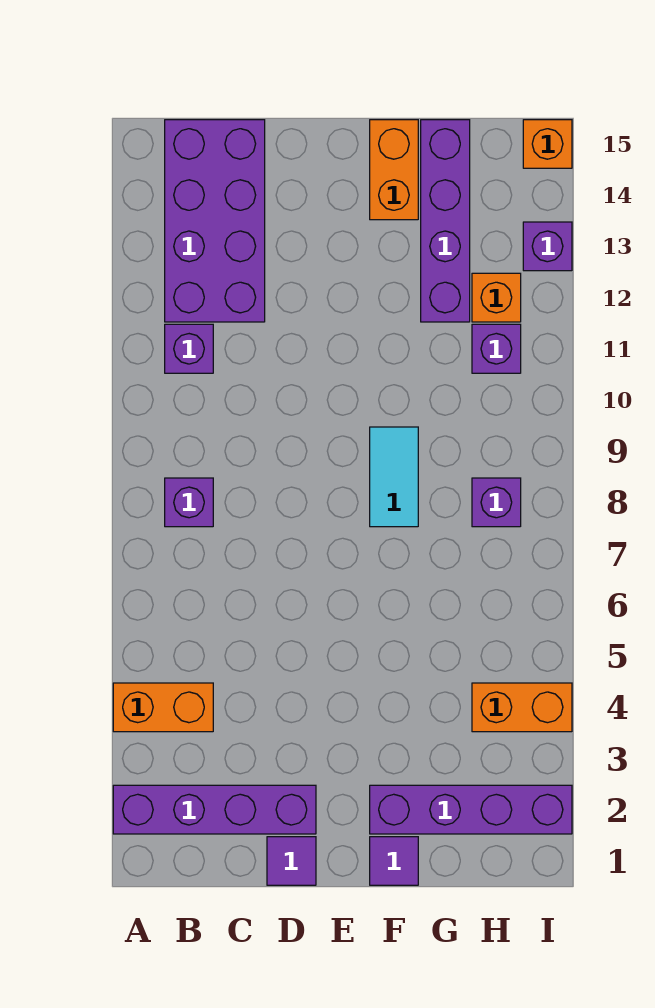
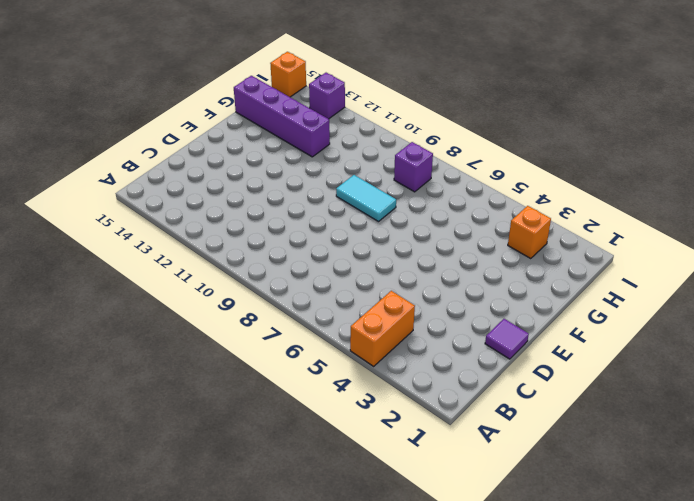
orange brick H3 level 1 -> orange brick H12 level 1
none -> purple brick A2:D2 level 1
none -> purple brick B8 level 1
none -> purple brick B11 level 1

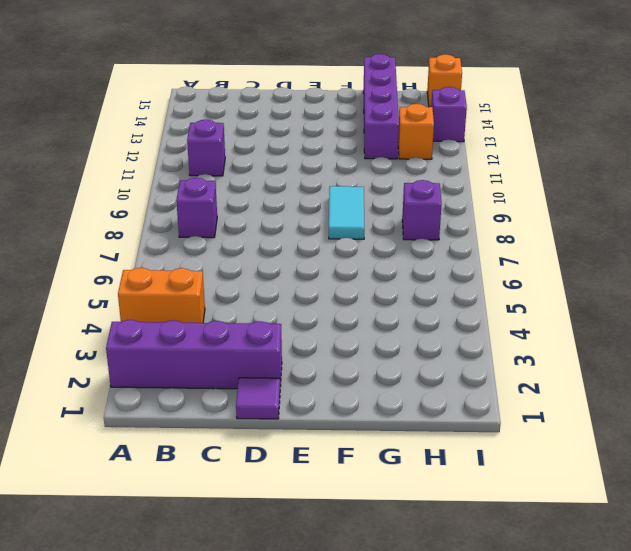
none -> purple brick B12:C15 level 1
none -> purple tile F1 level 1
none -> purple brick F2:I2 level 1

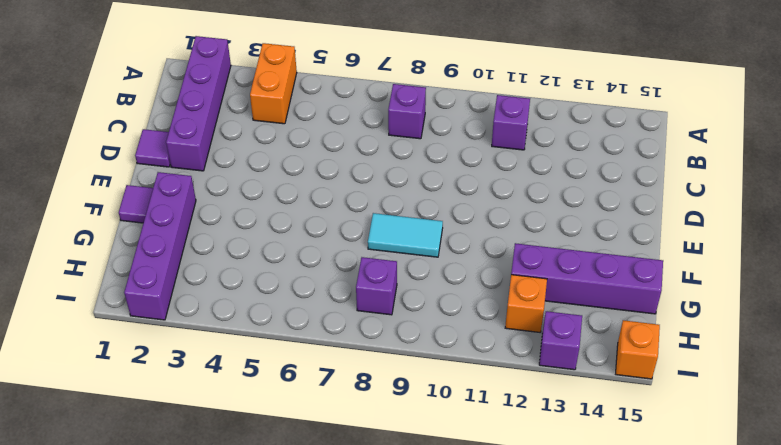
none -> purple brick B12:C15 level 1
none -> orange brick F14:F15 level 1
none -> orange brick H4:I4 level 1

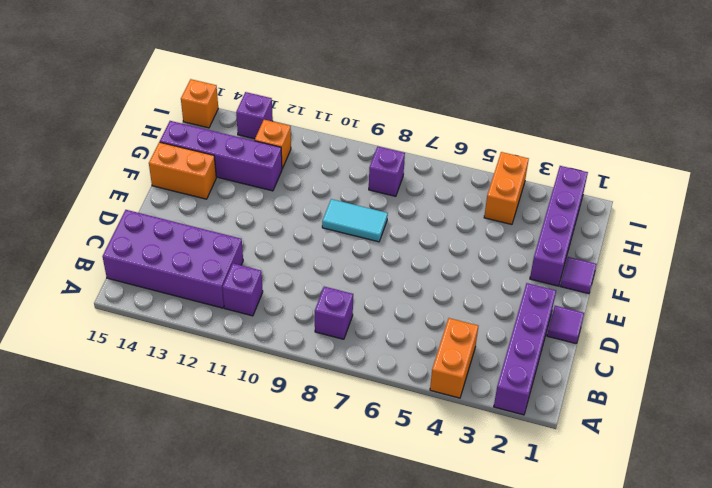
none -> purple brick H11 level 1

